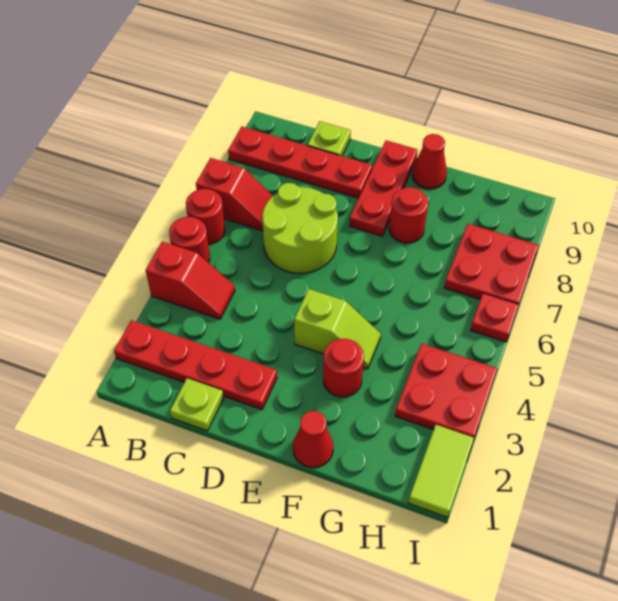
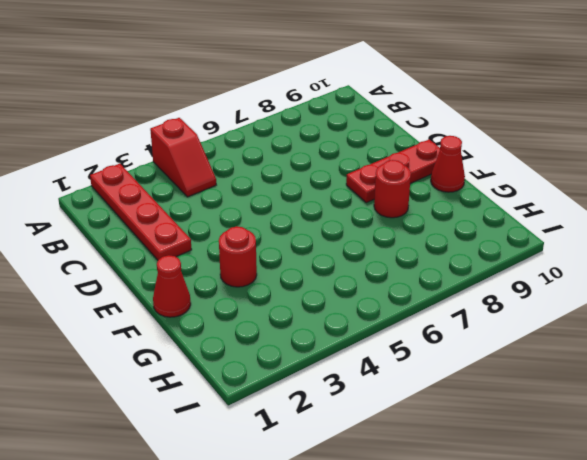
none -> red round brick A5 level 1
none -> red round brick A6 level 1
none -> red slope A7:B7 level 1 top A

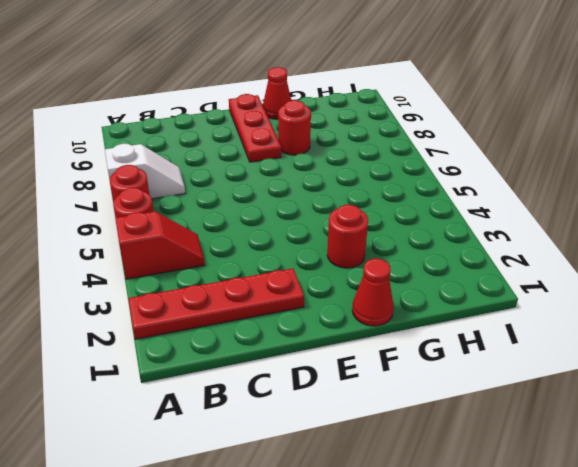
white slope A7:B7 level 1 top A -> red slope A7:B7 level 1 top A
none -> red plate A9:D9 level 1
none -> lime plate C1 level 1
none -> lime round brick C6:D7 level 1

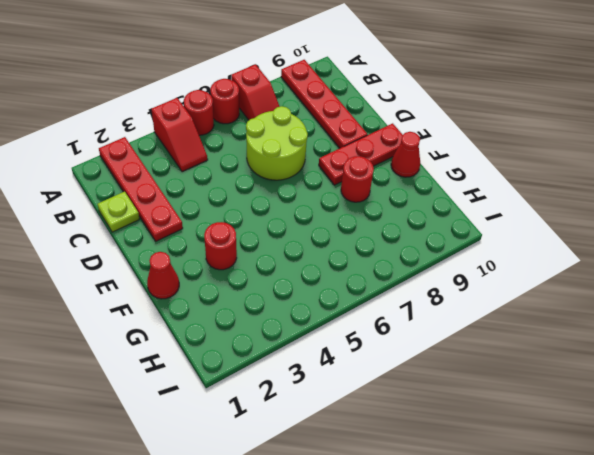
none -> lime plate C10 level 1
none -> lime slope E4:F4 level 1 top E
none -> red plate H3:I4 level 1

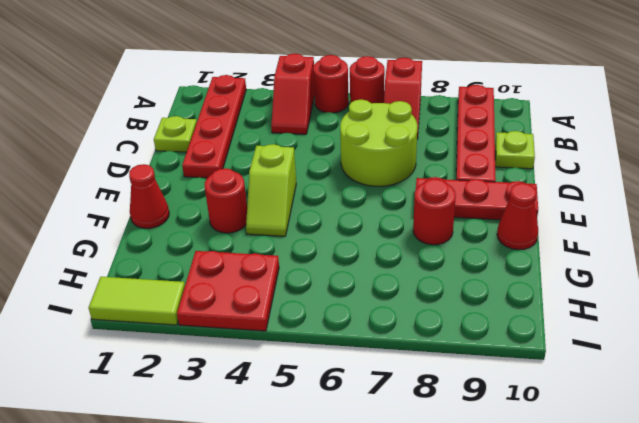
none -> red plate H7:I8 level 1
none -> red plate I6 level 1

